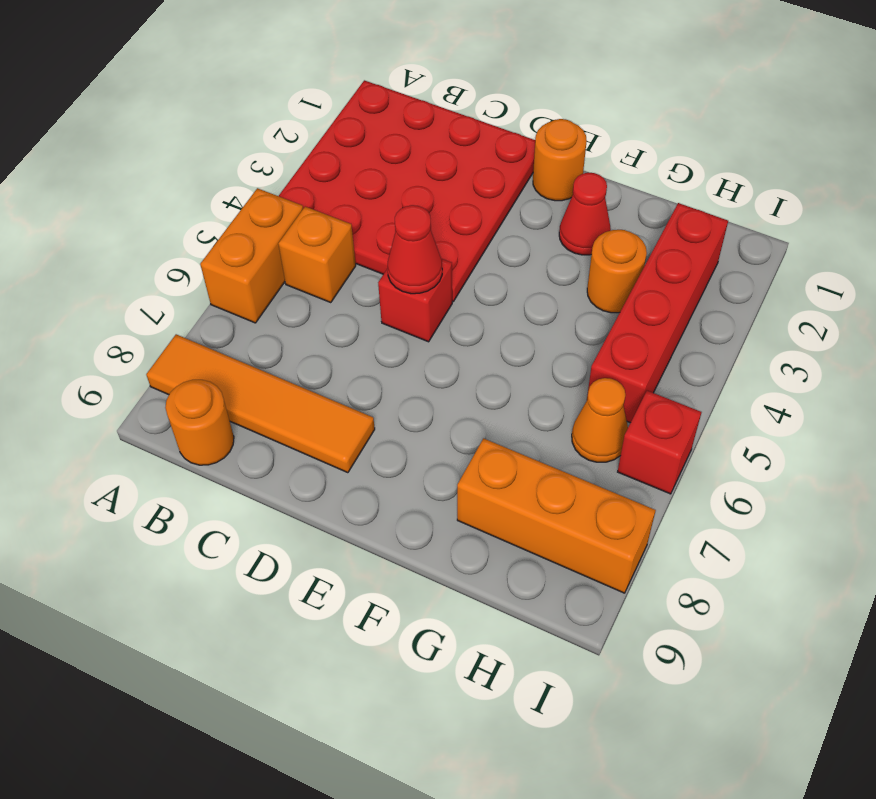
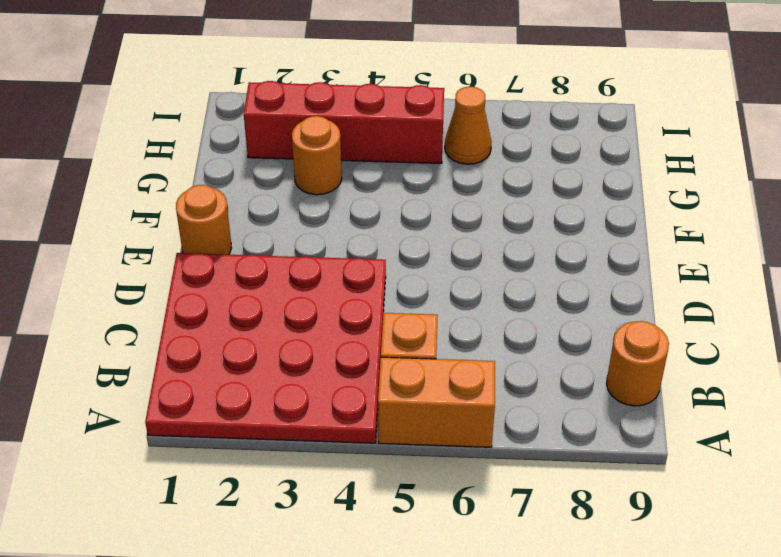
none -> orange tile A8:D8 level 1
none -> red brick D5 level 1
none -> red cone F2 level 1

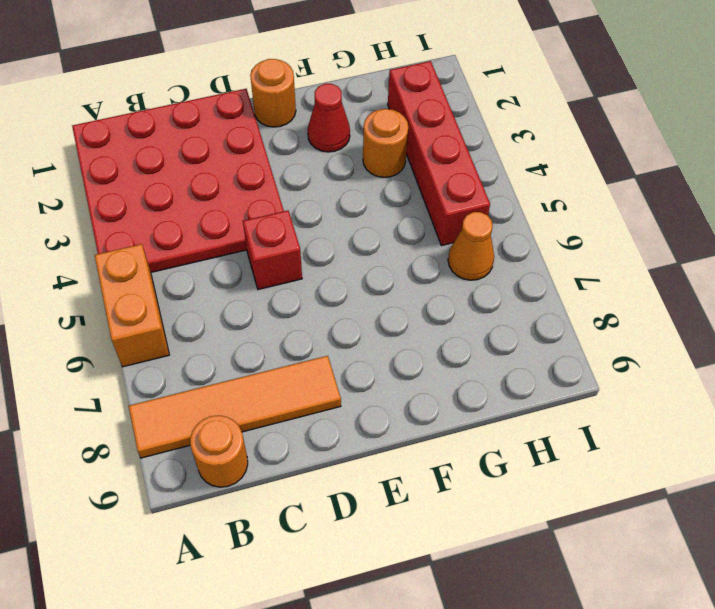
none -> orange brick B5 level 1
none -> orange brick G8:I8 level 1
none -> red brick I6 level 1

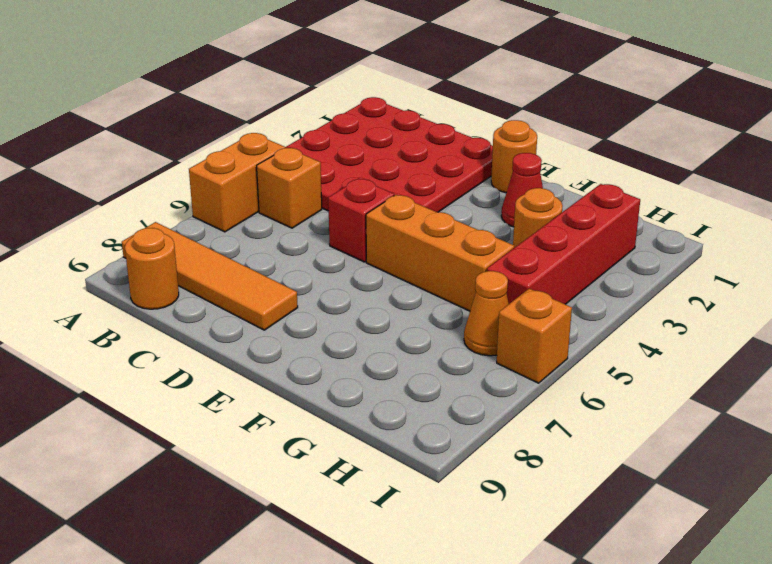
orange brick E5:G5 level 1 -> orange brick G8:I8 level 1
orange brick I6 level 1 -> red brick I6 level 1
none -> red cone D5 level 2

